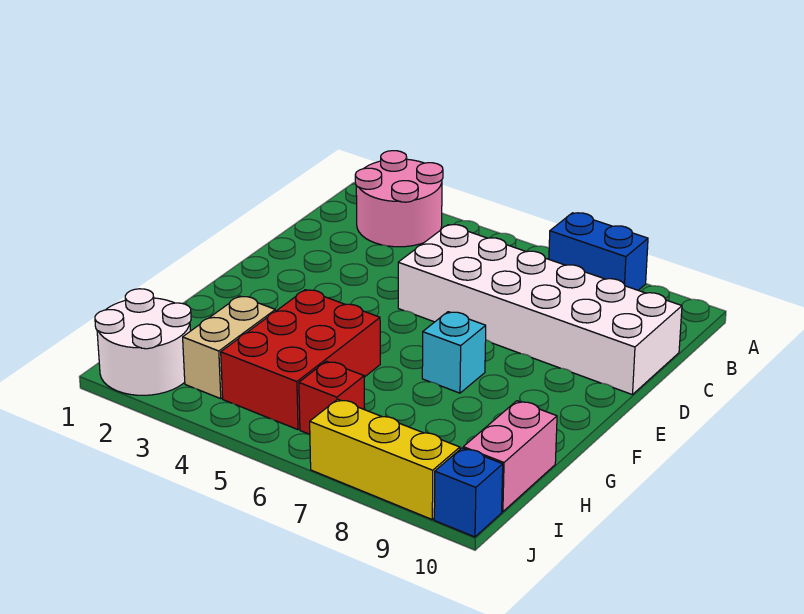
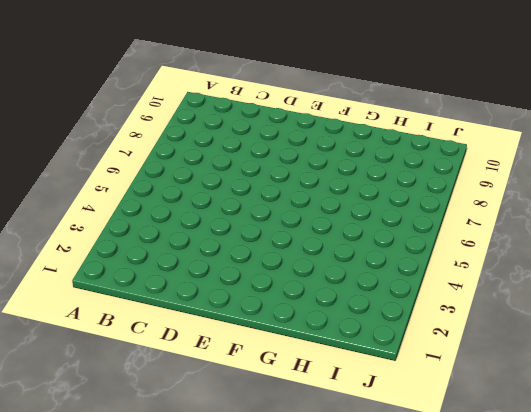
none -> pink round brick A2:B3 level 1
none -> blue brick A7:A8 level 1

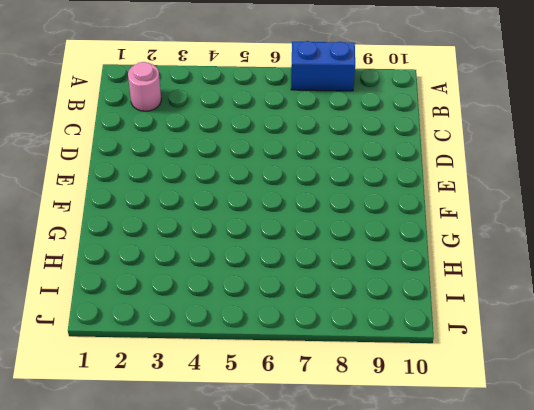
pink round brick B2 level 1 -> pink round brick A2:B3 level 1
none -> white brick C5:D10 level 1
none -> cyan brick F7 level 1

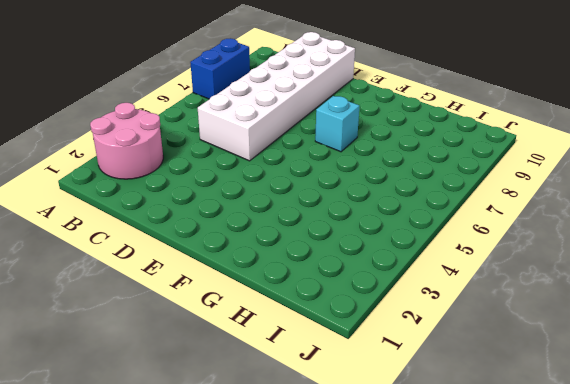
none -> red brick G4:I5 level 1
none -> tan brick H3:I3 level 1

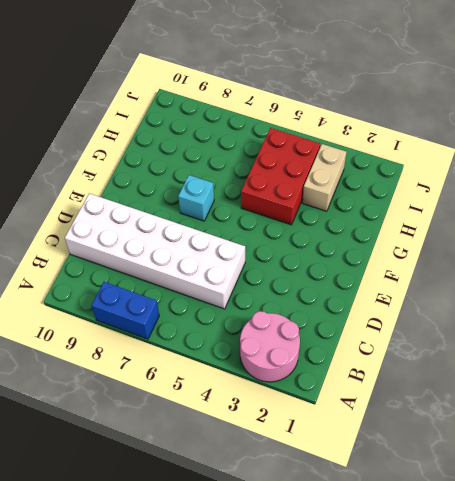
none -> pink brick H10:I10 level 1
none -> white round brick I1:J2 level 1

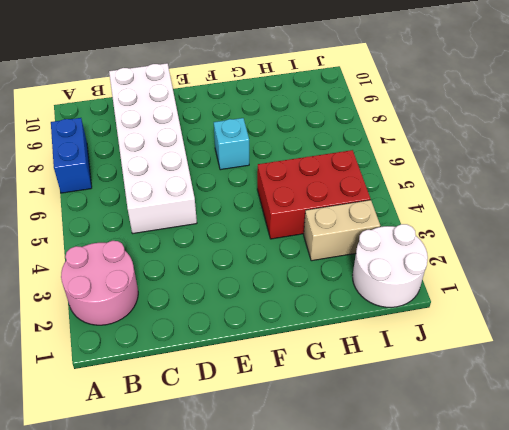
none -> pink brick H10:I10 level 1
none -> red brick I6 level 1

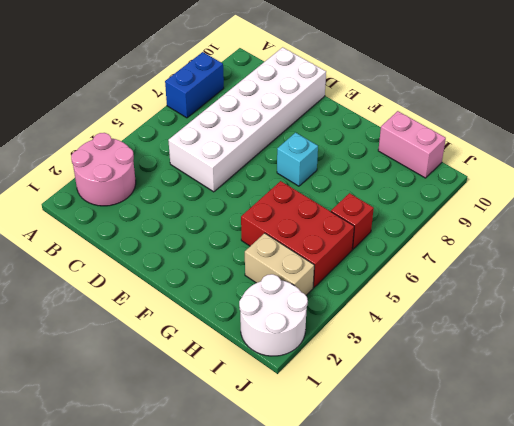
none -> yellow brick J7:J9 level 1
none -> blue brick J10 level 1

